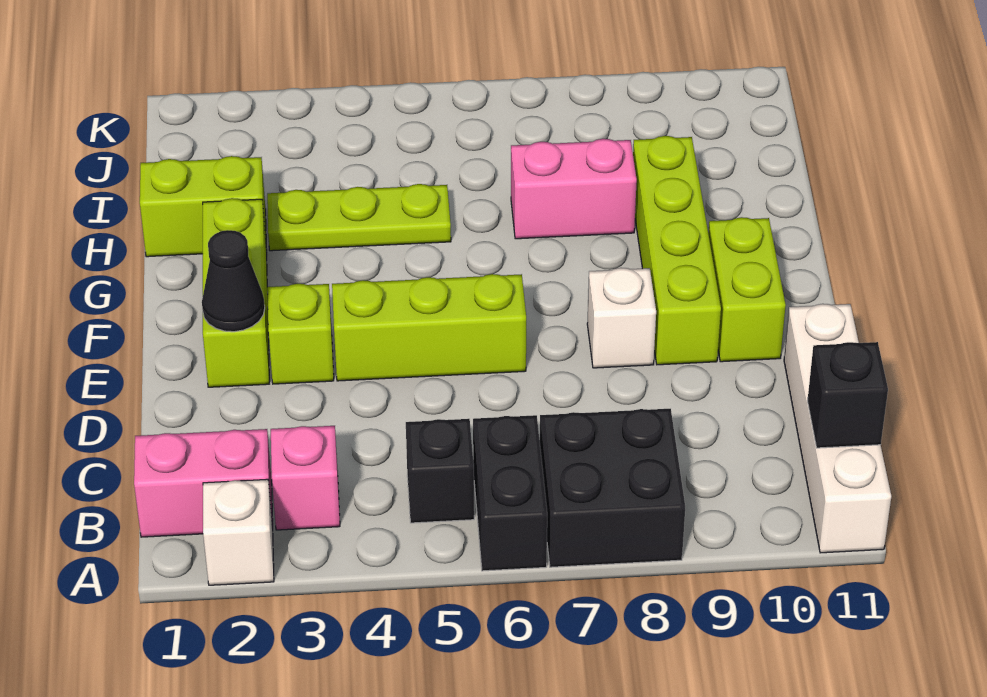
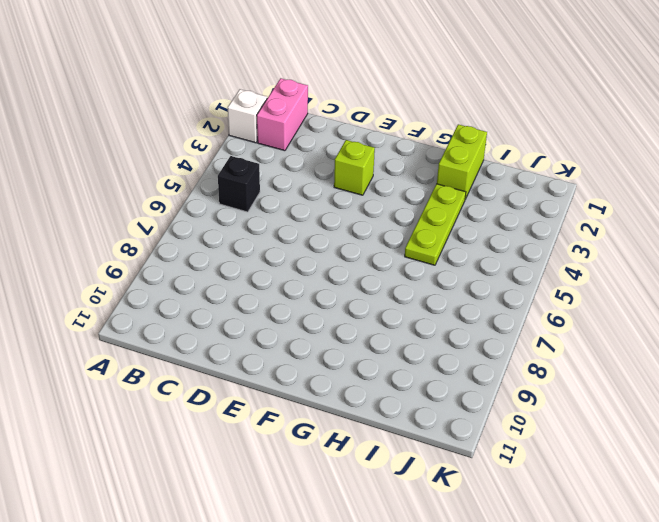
none -> black brick A6:B6 level 1
none -> black brick A7:B8 level 1
none -> white brick A11:D11 level 1

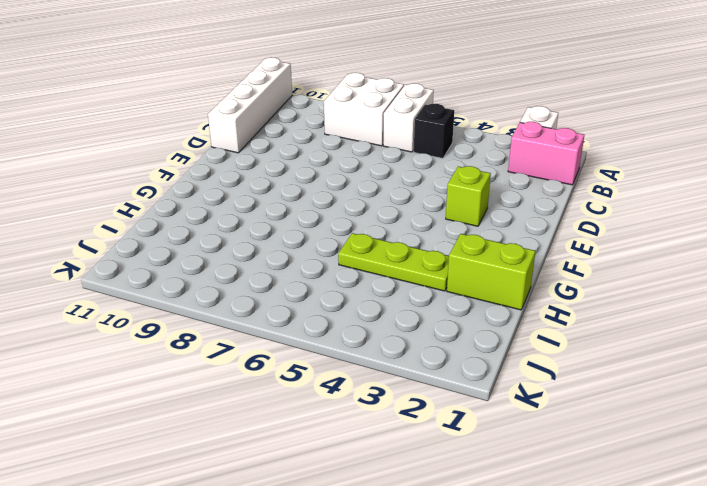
white brick A6:B6 level 1 -> black brick A6:B6 level 1
white brick A7:B8 level 1 -> black brick A7:B8 level 1
none -> pink brick B3 level 1
none -> lime brick E2:G2 level 1
none -> lime brick E4:E6 level 1

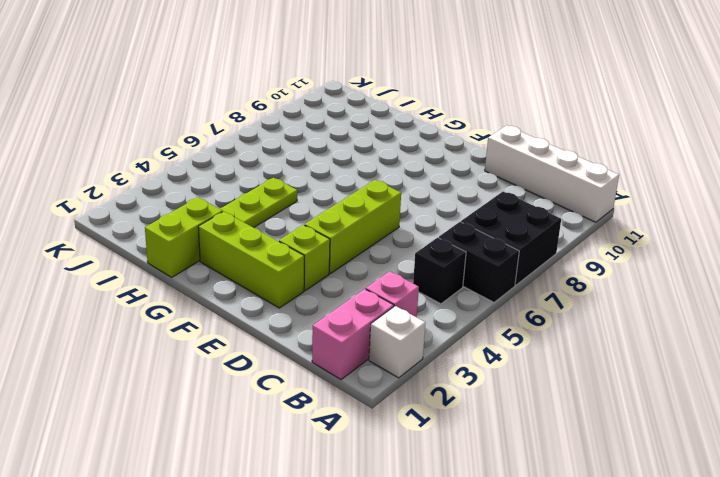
none -> white brick E8 level 1
none -> lime brick E9:H9 level 1
none -> lime brick E10:F10 level 1

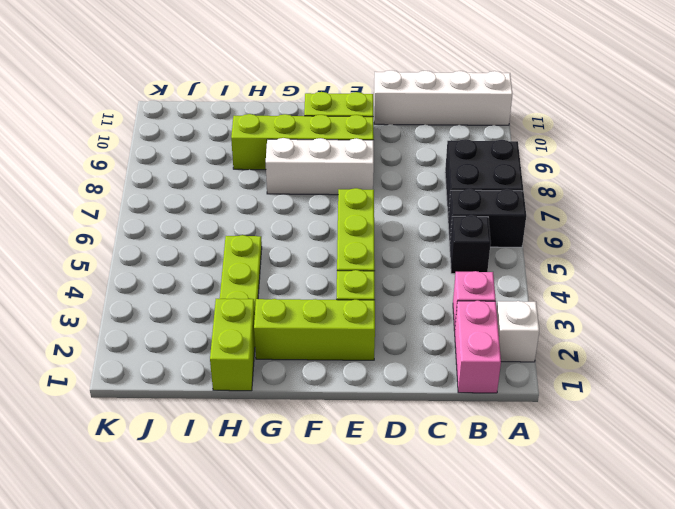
white brick E8:G8 level 1 -> white brick E8 level 1
none -> pink brick H7:H8 level 1
none -> black brick B11 level 2
none -> black cone E2 level 2

